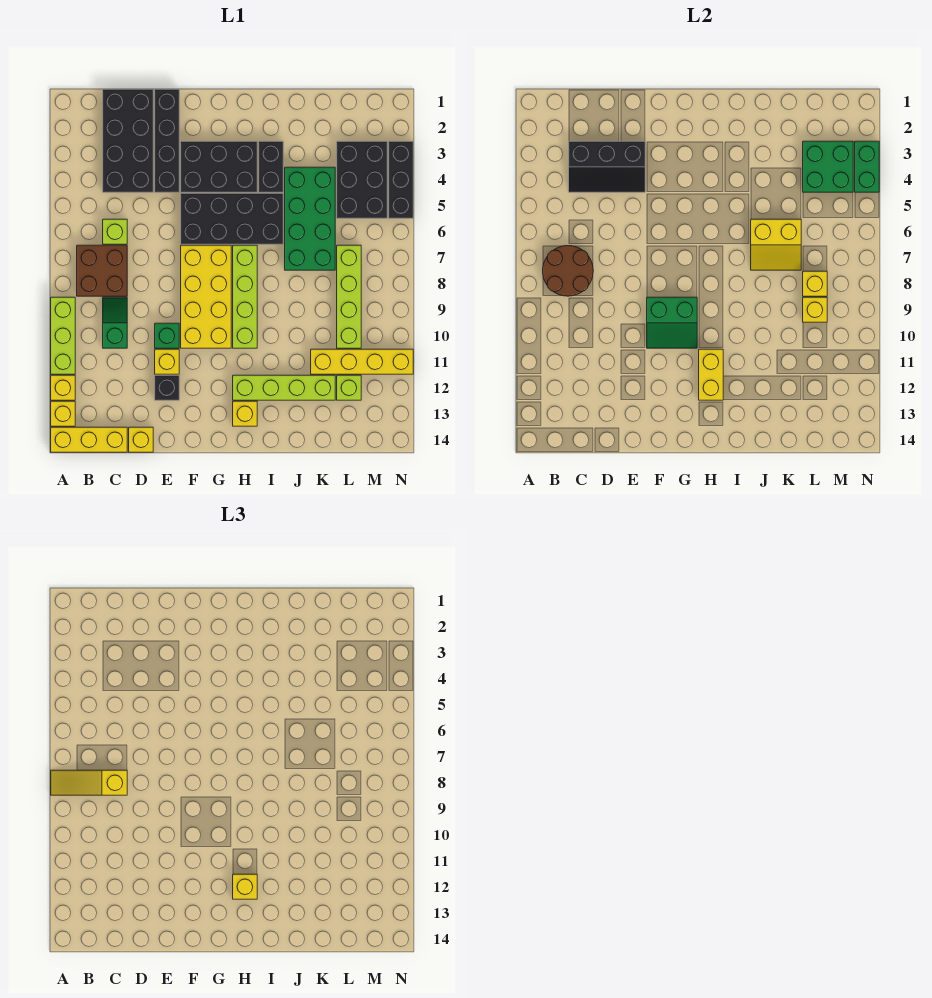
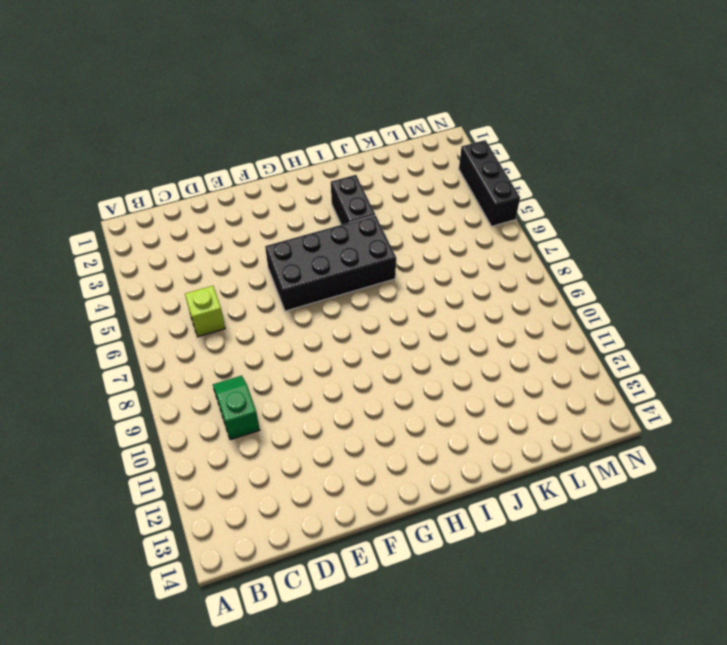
none -> lime brick A9:A11 level 1
none -> yellow brick A12 level 1
none -> yellow brick A13 level 1
none -> yellow brick A14:C14 level 1

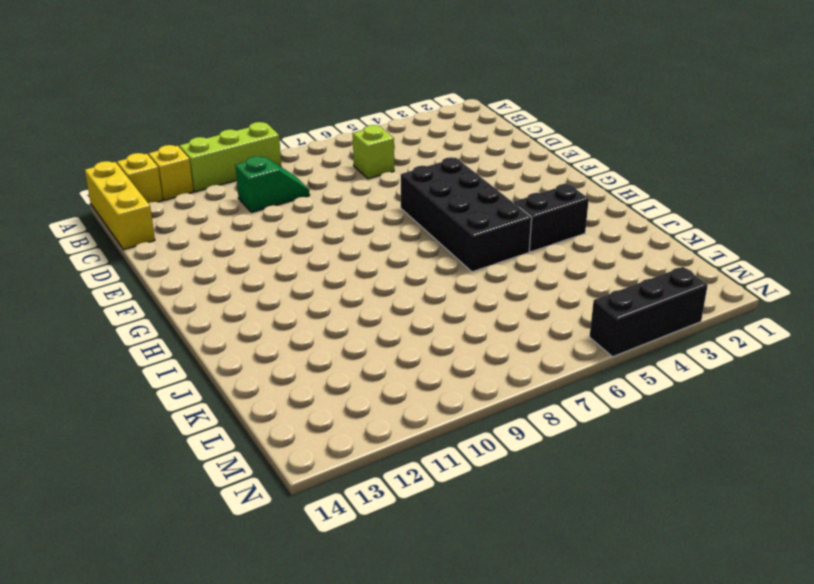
none -> brown brick B7:C8 level 1
none -> black brick C1:D4 level 1
none -> yellow brick D14 level 1
none -> black brick E1:E4 level 1

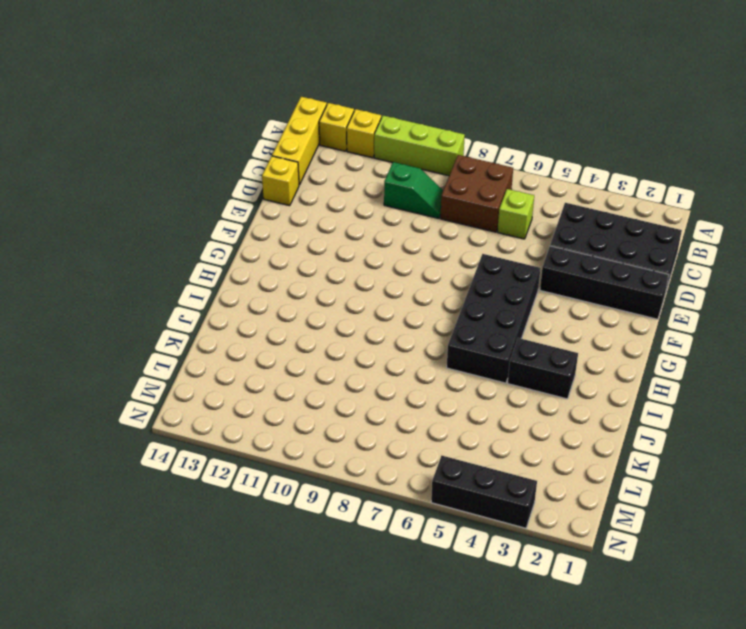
none -> green brick E10 level 1
none -> yellow brick E11 level 1
none -> black brick E12 level 1
none -> black brick F3:H4 level 1

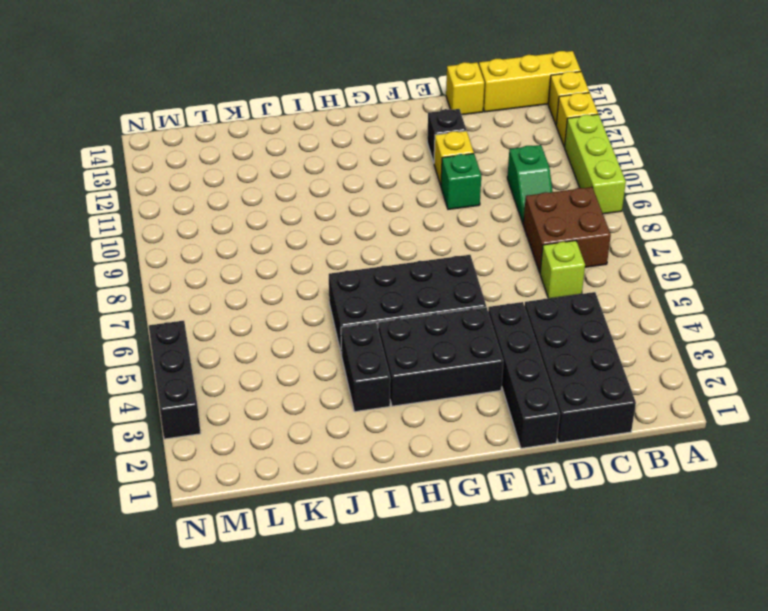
none -> yellow brick F7:G10 level 1
none -> lime brick H7:H10 level 1
none -> lime brick H12:K12 level 1
none -> yellow brick H13 level 1

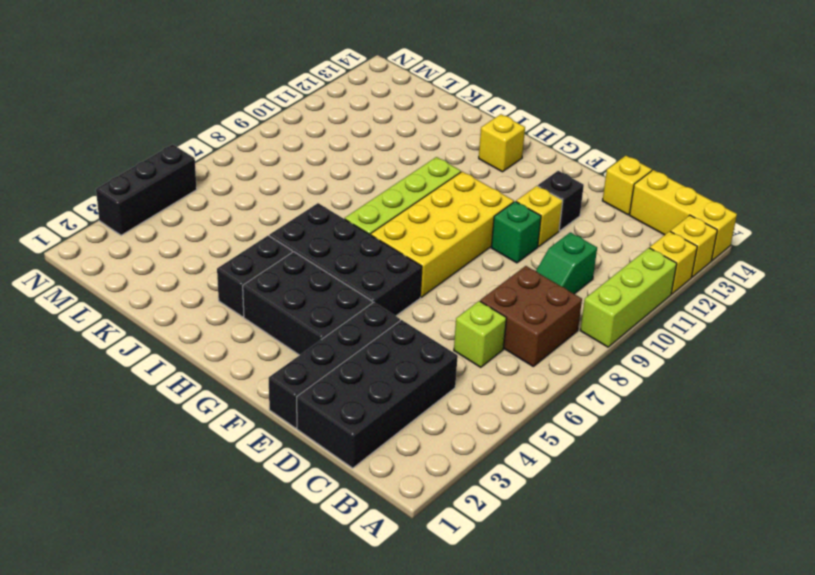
none -> lime brick H12:K12 level 1
none -> green brick J4:K7 level 1
none -> yellow brick K11:N11 level 1
none -> black brick L3:M5 level 1

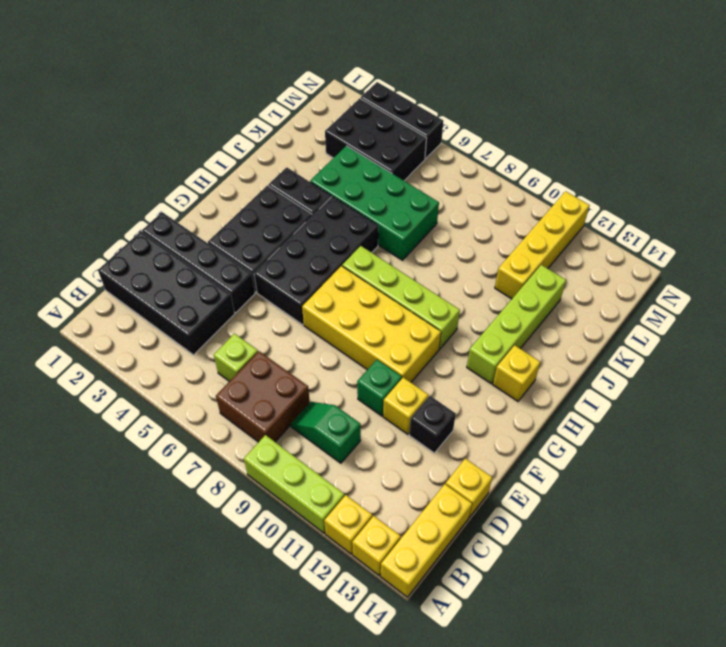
none -> lime brick L7:L10 level 1
none -> lime brick L12 level 1
none -> brown round brick B7:C8 level 2
none -> black slope C3:E4 level 2 top 3

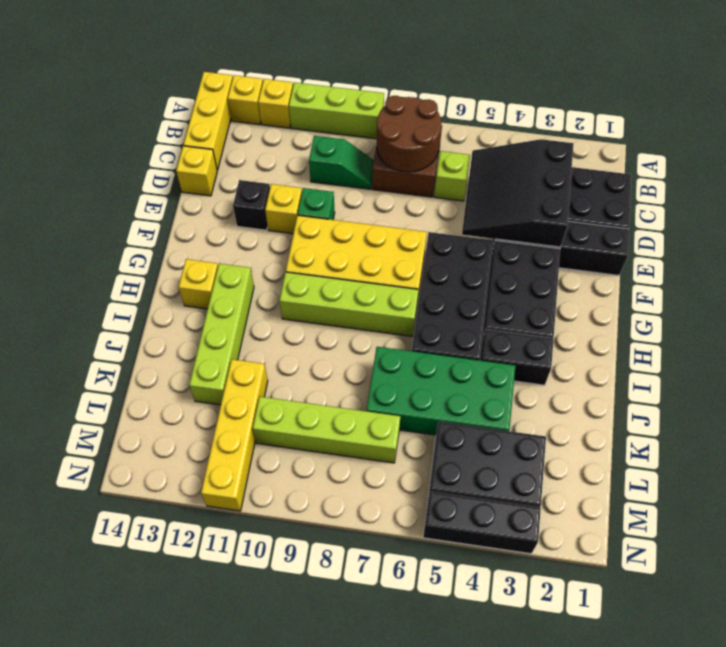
black slope C3:E5 level 2 top 3 -> black slope C3:E4 level 2 top 3
none -> lime brick L12 level 1
none -> green slope F9:G10 level 2 top 9
none -> yellow brick H11:H12 level 2
none -> yellow slope J6:K7 level 2 top 6

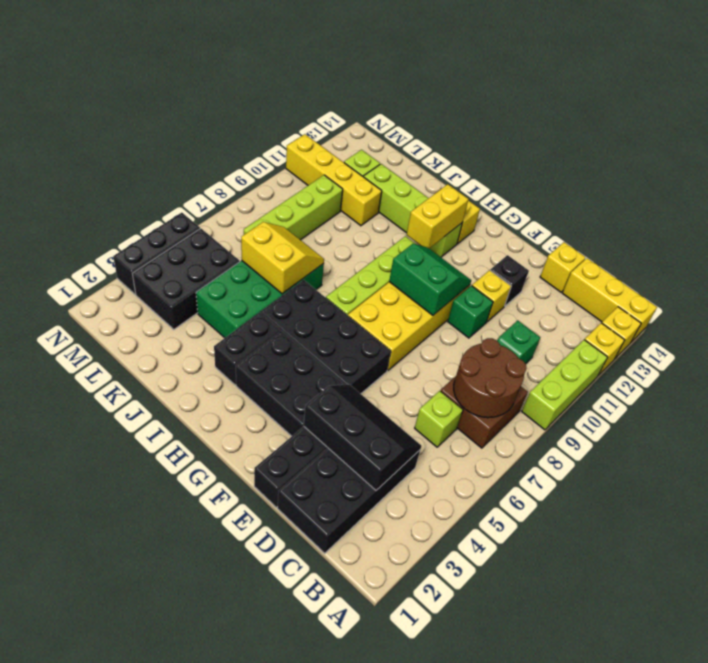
none -> green brick L3:M4 level 2
none -> yellow brick L8 level 2
none -> yellow brick L9 level 2
none -> green brick N3:N4 level 2

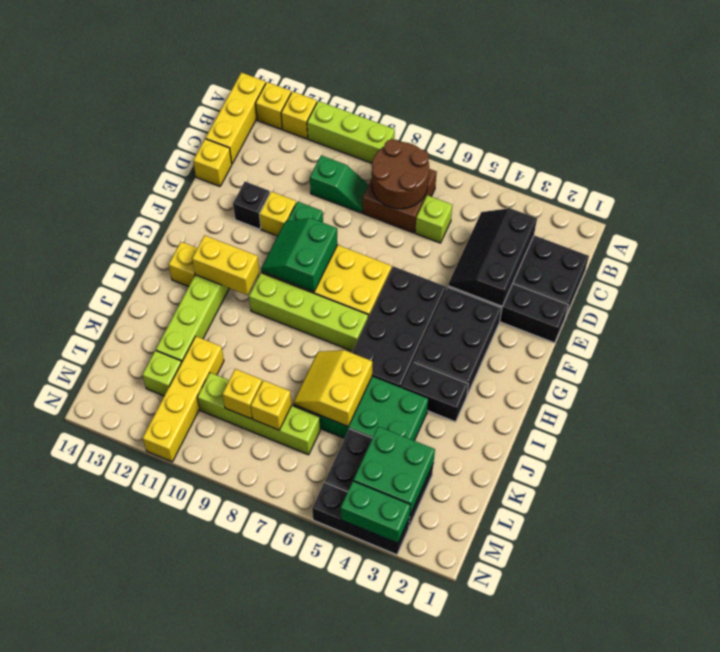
none -> yellow slope A8:C8 level 3 top C
none -> yellow brick H12 level 3

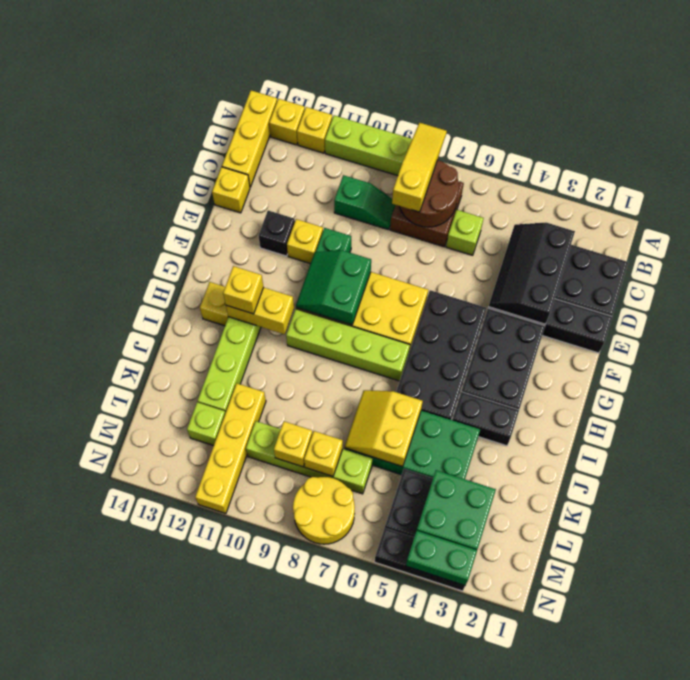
yellow round brick M7:N8 level 1 -> none

